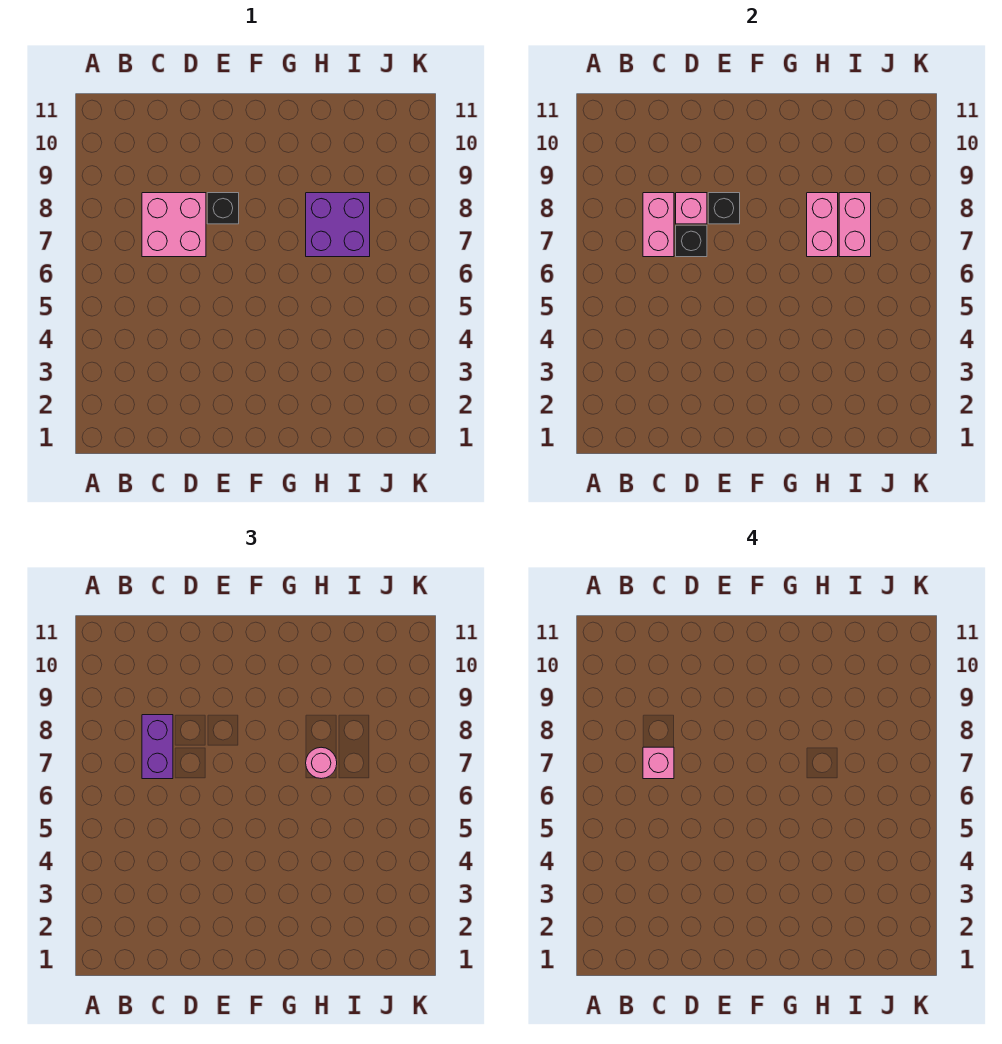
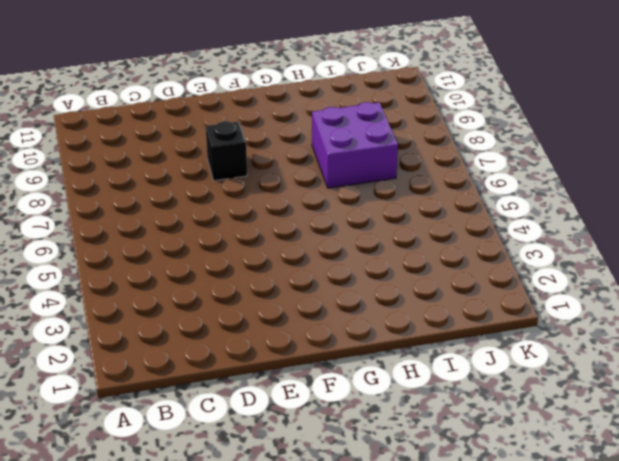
none -> pink brick C7:D8 level 1
none -> pink brick C7:C8 level 2
none -> black brick D7 level 2

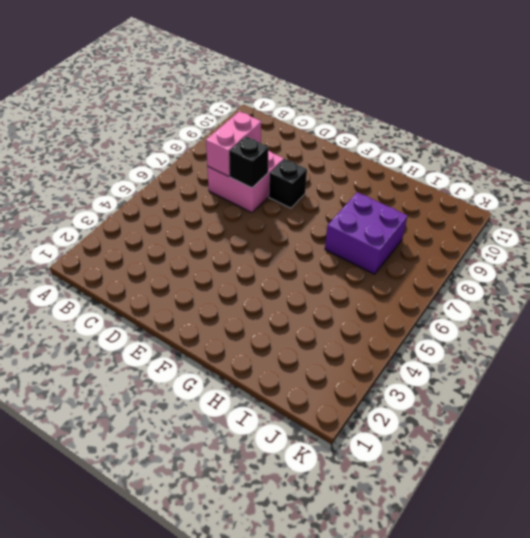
none -> pink brick D8 level 2
none -> black brick E8 level 2
none -> pink brick H7:H8 level 2

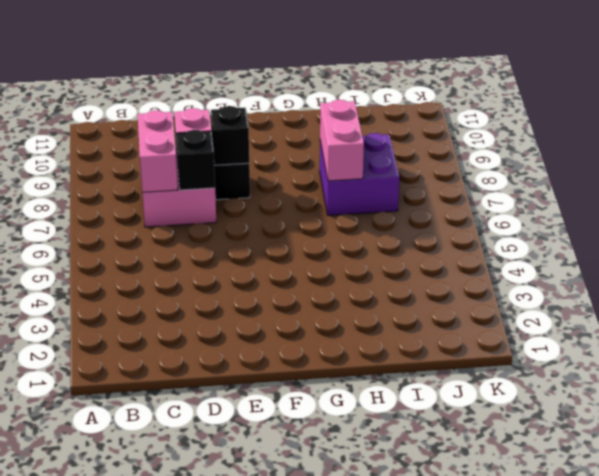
none -> pink brick I7:I8 level 2
none -> purple brick C7:C8 level 3
none -> pink round brick H7 level 3

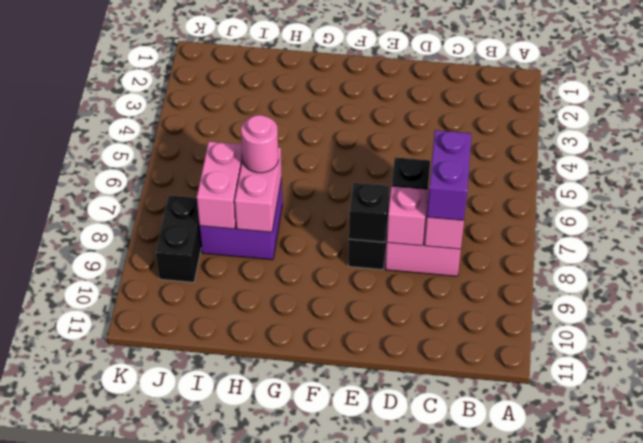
black brick J8:J9 level 1 -> none
none -> pink brick C7 level 4

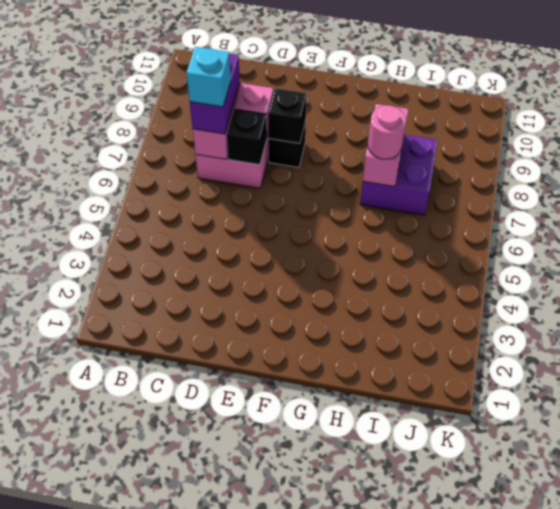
cyan brick C7 level 4 -> pink brick C7 level 4
none -> pink brick I7:I8 level 2

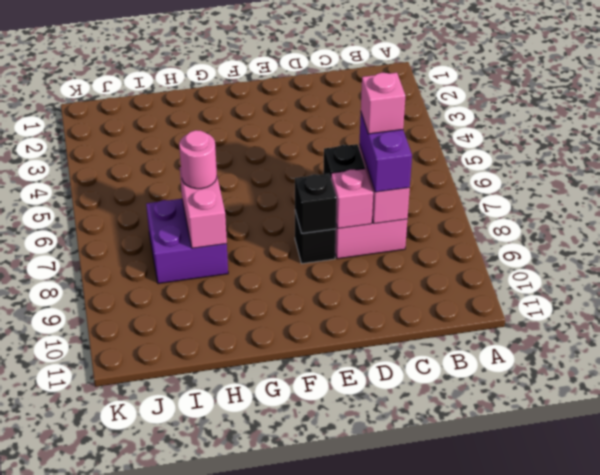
none -> pink brick I7:I8 level 2

